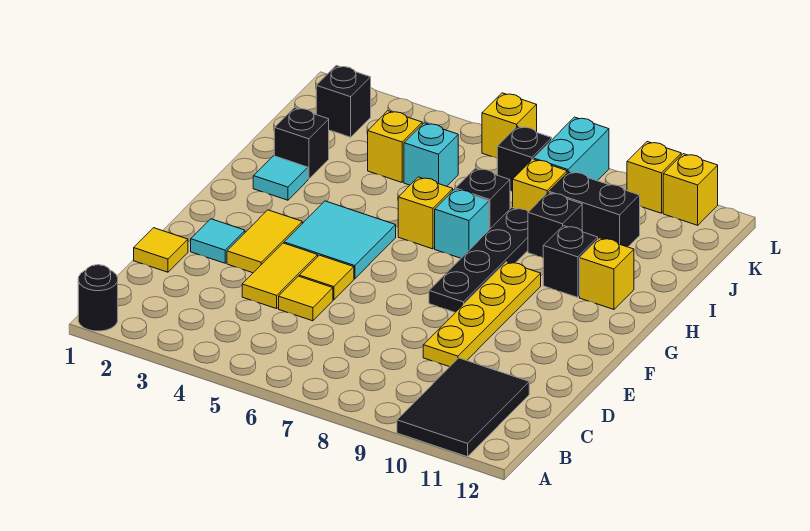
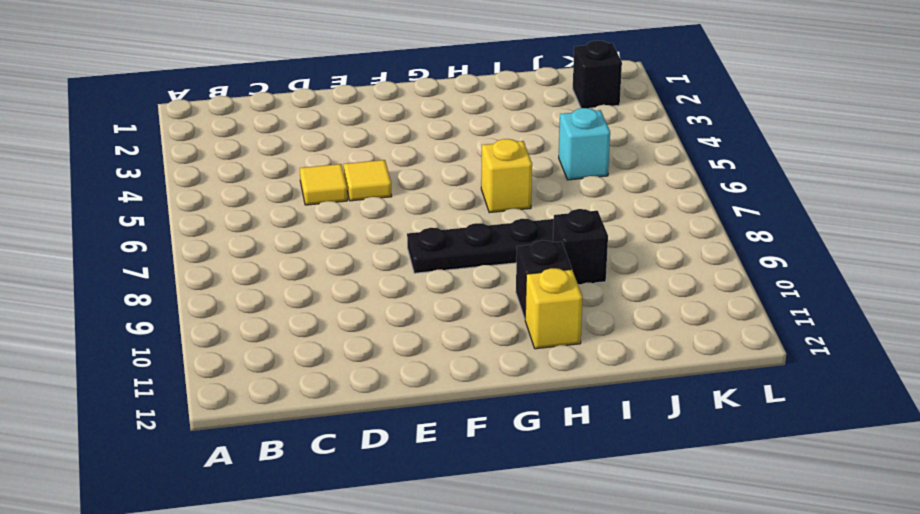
none -> black round brick A1 level 1
none -> black tile A10:C11 level 1
none -> yellow tile D1 level 1

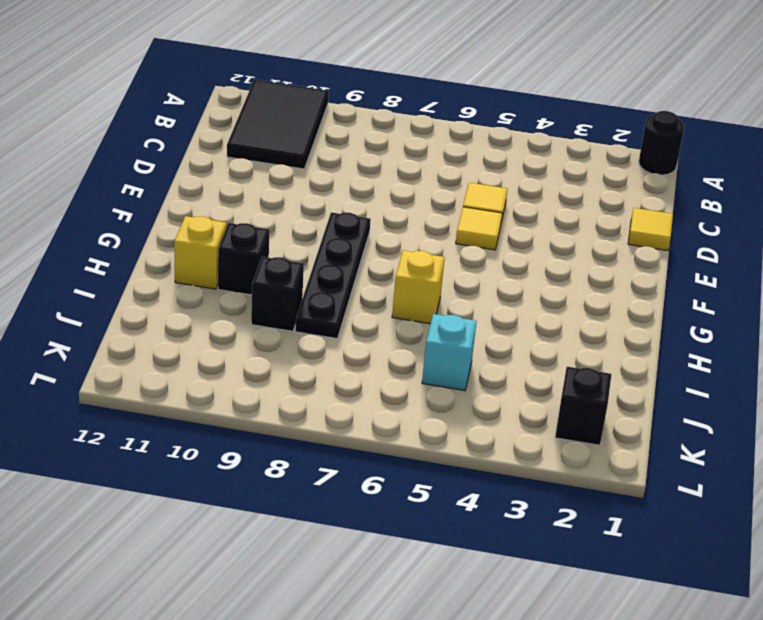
none -> yellow tile D4:E4 level 1
none -> yellow plate D9:G9 level 1
none -> cyan tile E2 level 1

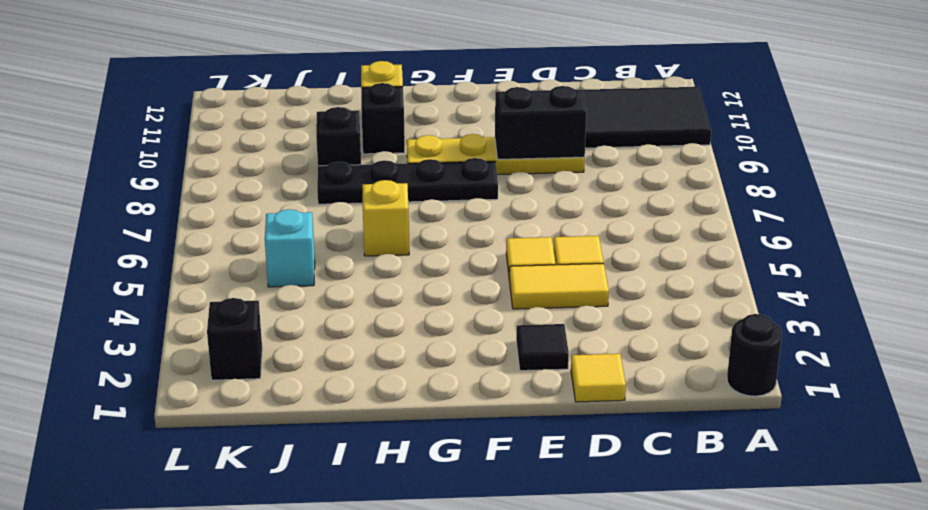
black brick D9:E9 level 2 -> black brick J9:J10 level 1
black tile E2 level 1 -> cyan tile E2 level 1
none -> yellow tile E3:F3 level 1
none -> cyan tile F4:G5 level 1
none -> cyan tile H2 level 1

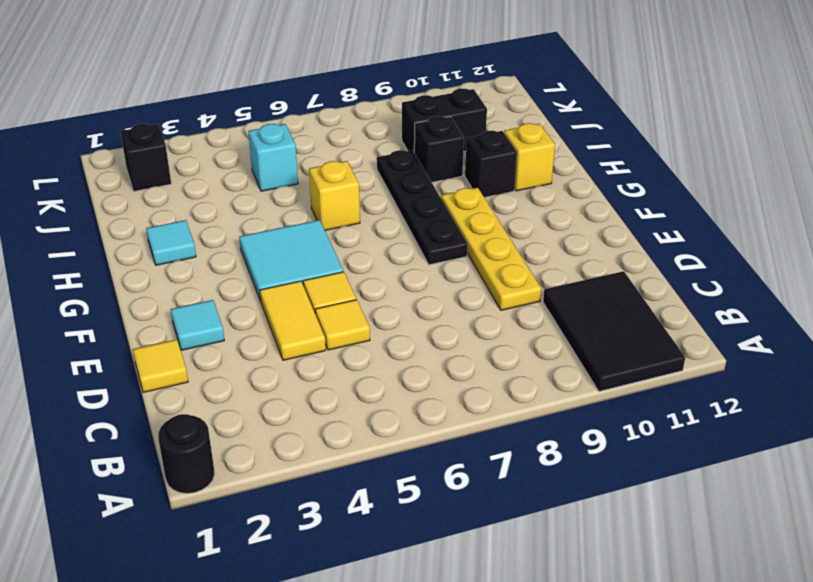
none -> yellow tile E3:F3 level 1
none -> cyan brick H7 level 1
none -> black brick I2 level 1

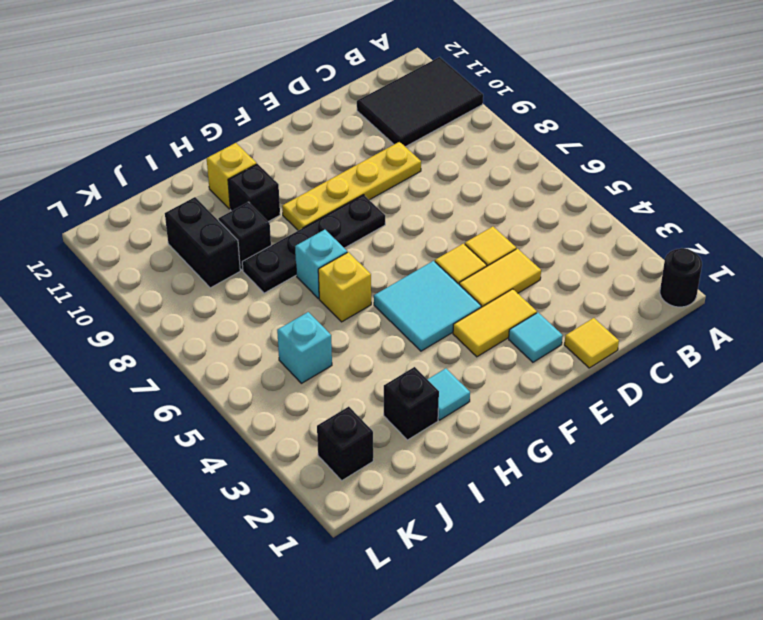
none -> black brick I7 level 1
none -> yellow brick J4 level 1
none -> yellow brick J8 level 1

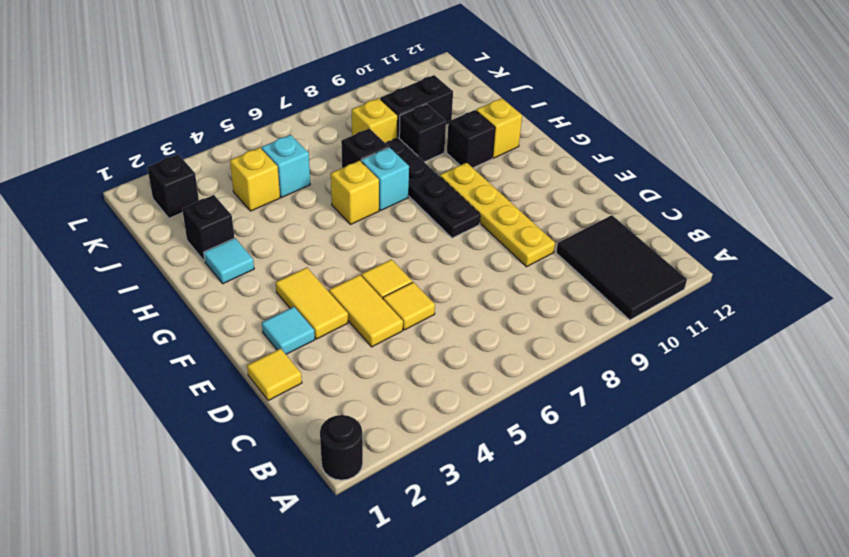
none -> cyan tile F4:G5 level 1
none -> black brick K7 level 1
none -> cyan brick K8:L8 level 1

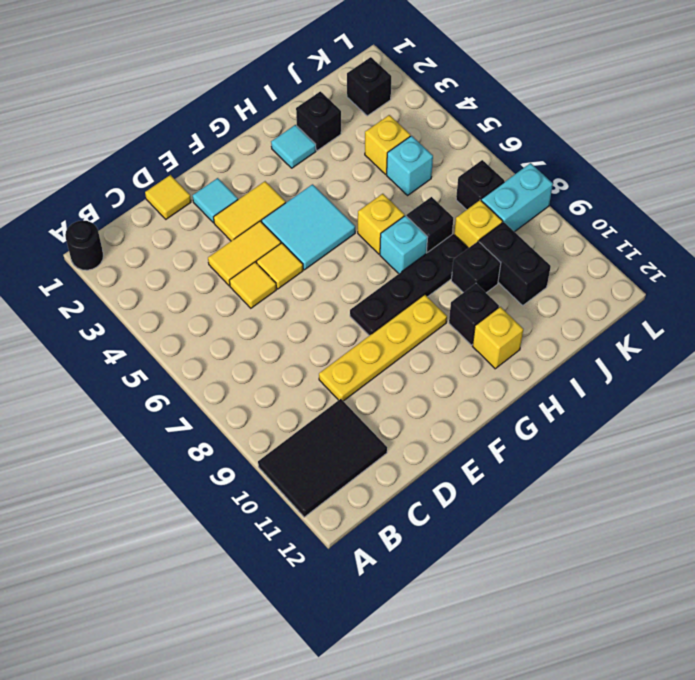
none -> yellow brick L6 level 1
none -> yellow brick L10 level 1
none -> yellow brick L11 level 1

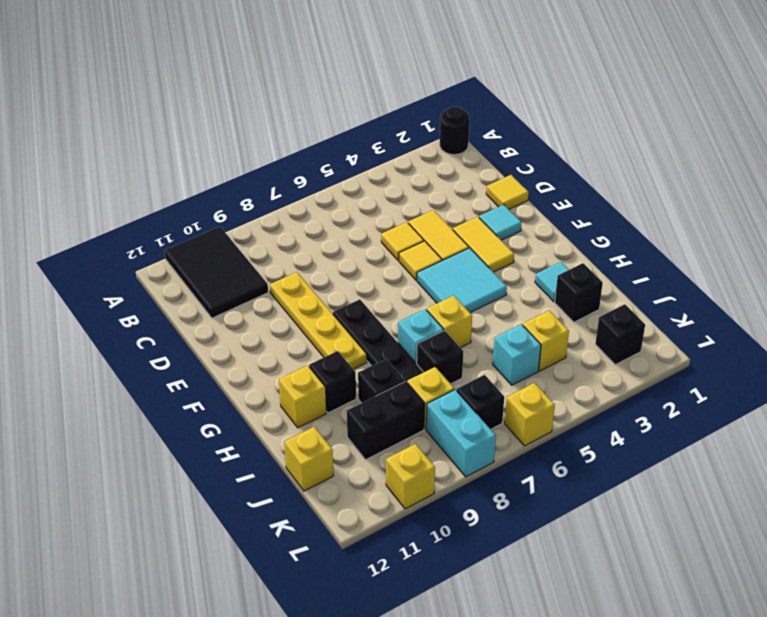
yellow brick J12 level 1 -> yellow brick L11 level 1

